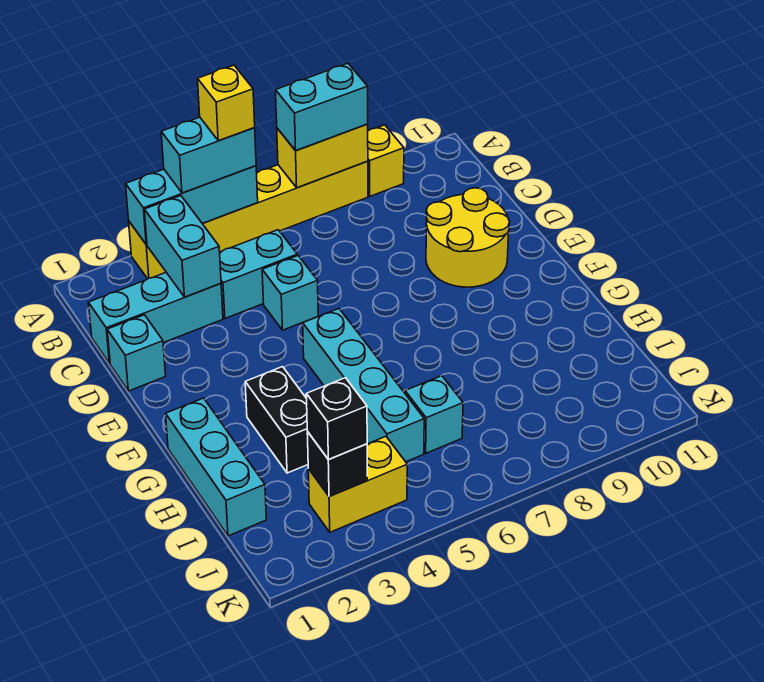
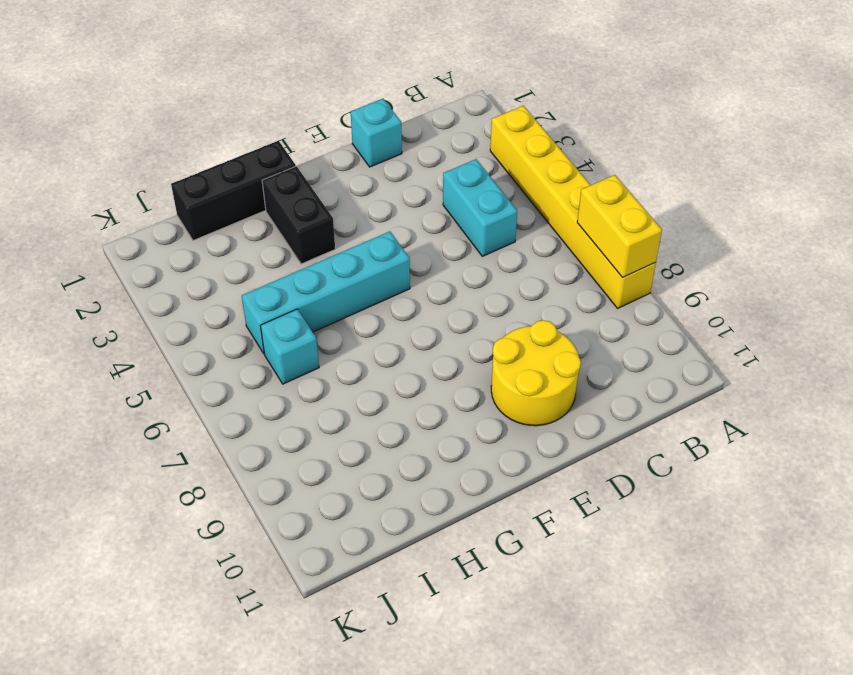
black brick G1:I1 level 1 -> cyan brick G1:I1 level 1
black brick G2:G3 level 1 -> black brick G3:H3 level 1
none -> yellow brick A9 level 1
none -> cyan brick C1:C3 level 1
none -> cyan brick D5 level 1

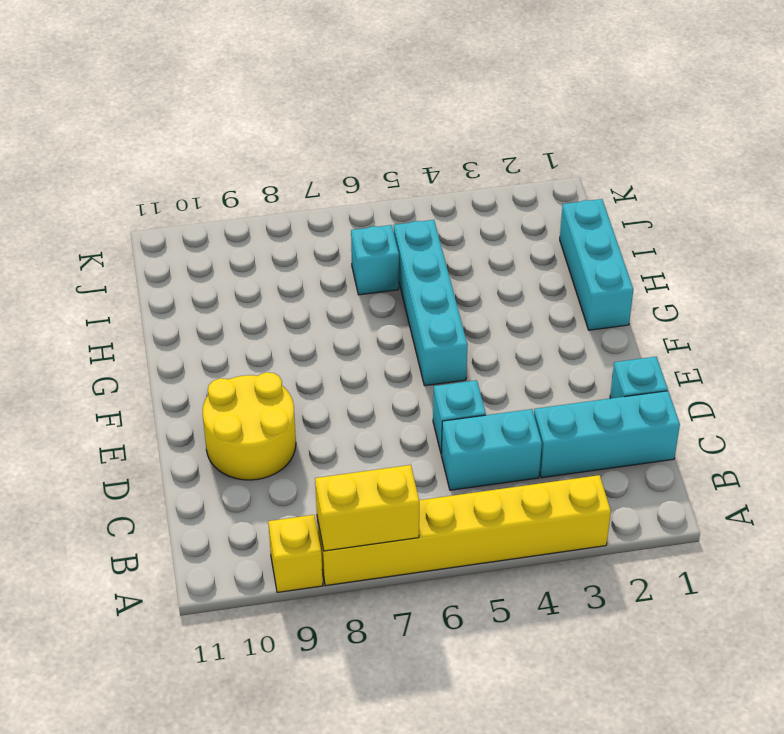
none -> black brick G3:H3 level 1
none -> yellow brick J3:J4 level 1
none -> cyan brick A3:A5 level 2

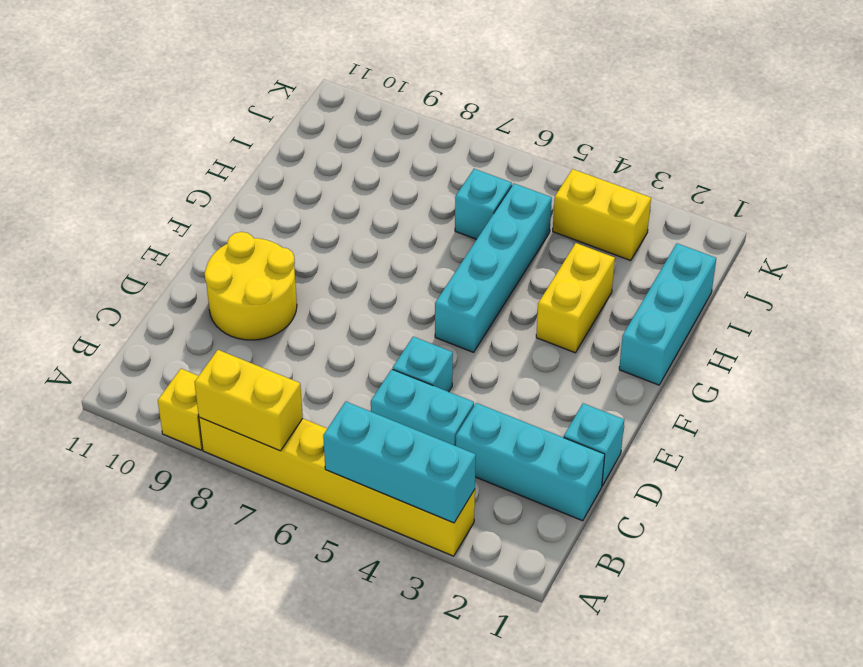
yellow brick G3:H3 level 1 -> black brick G3:H3 level 1
none -> cyan brick B3:C3 level 2
none -> black brick J3 level 2
none -> cyan brick A4:A5 level 3

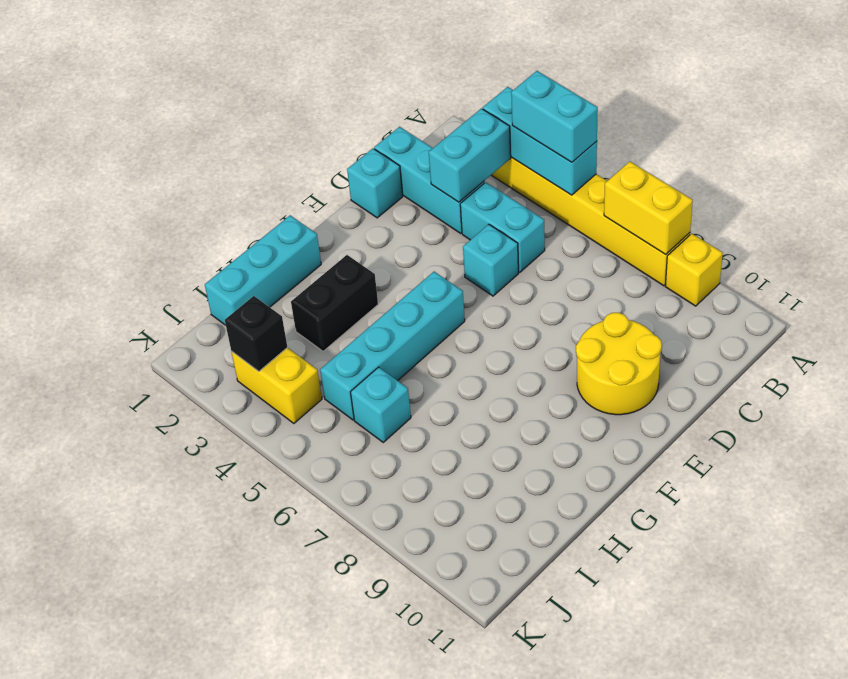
none -> cyan brick A7:A8 level 3
none -> black brick J3 level 3
none -> yellow brick A5 level 4

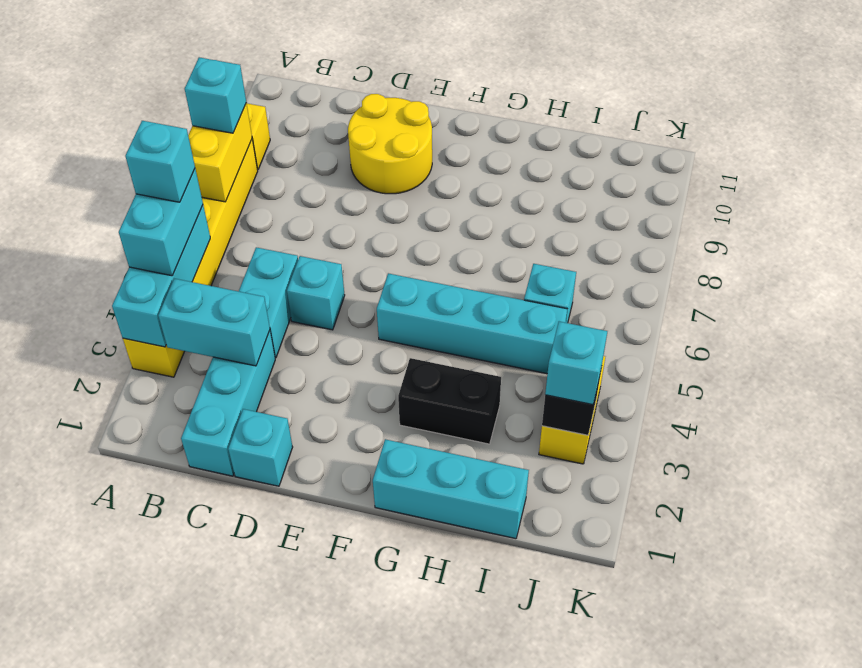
cyan brick A5 level 4 -> yellow brick A5 level 4
cyan brick A8 level 3 -> cyan brick A7:A8 level 3
cyan brick J3 level 3 -> black brick J3 level 3

